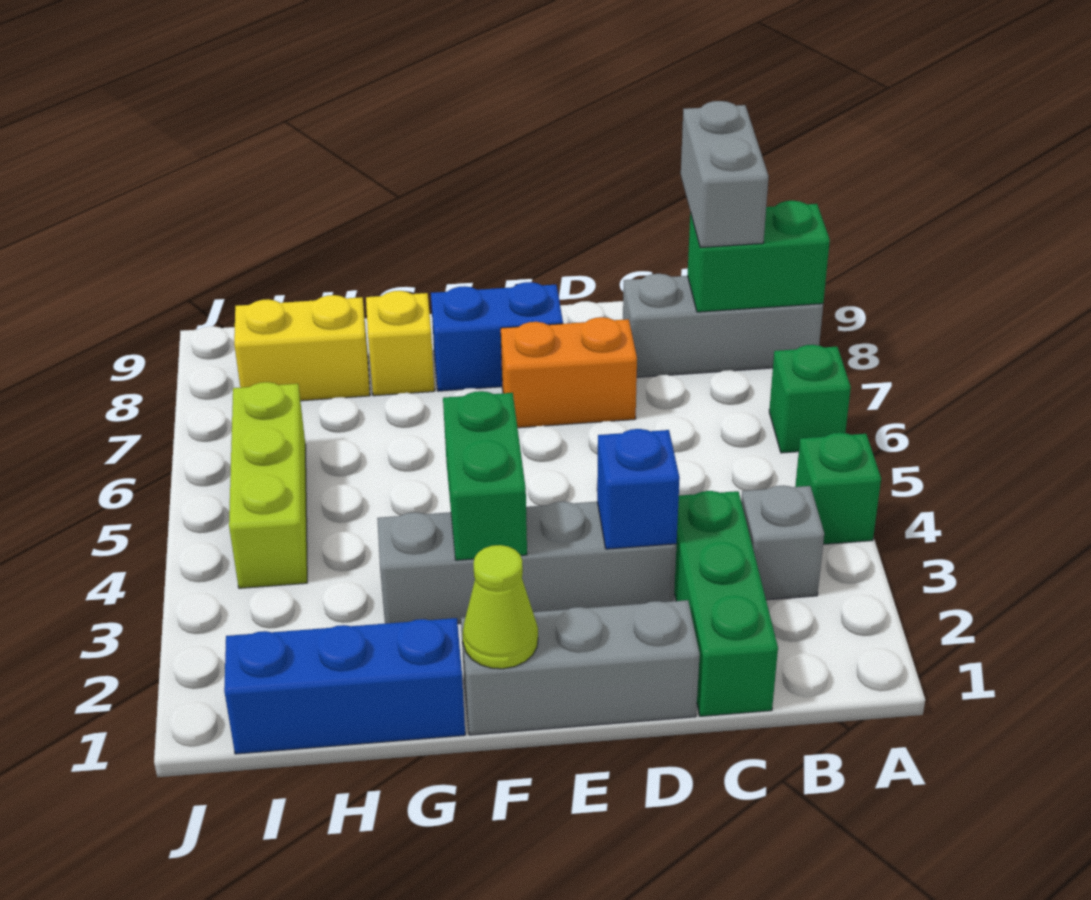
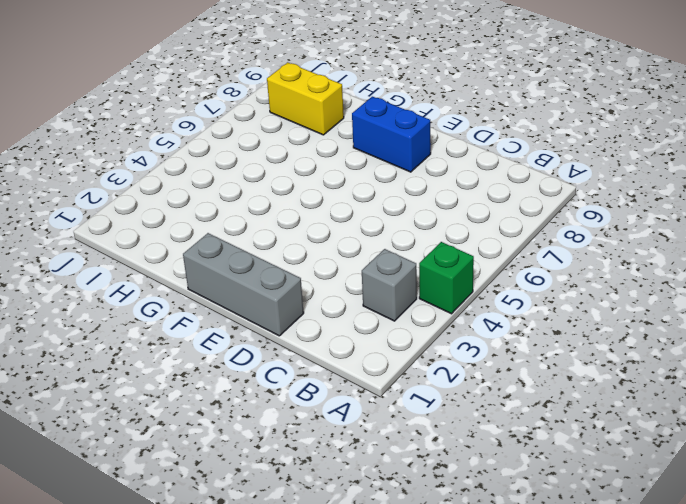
none -> green brick A6 level 1
none -> grey brick A8:C8 level 1
none -> green brick C1:C3 level 1

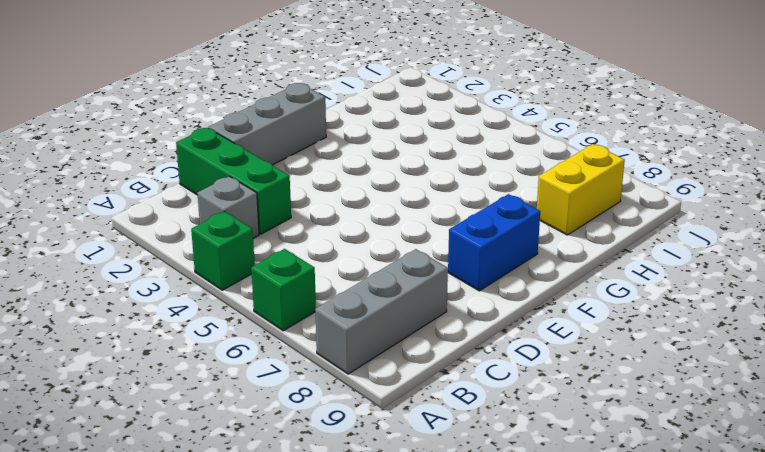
none -> grey brick D3:G3 level 1
none -> orange brick D7:E7 level 1
none -> blue brick G1:I1 level 1

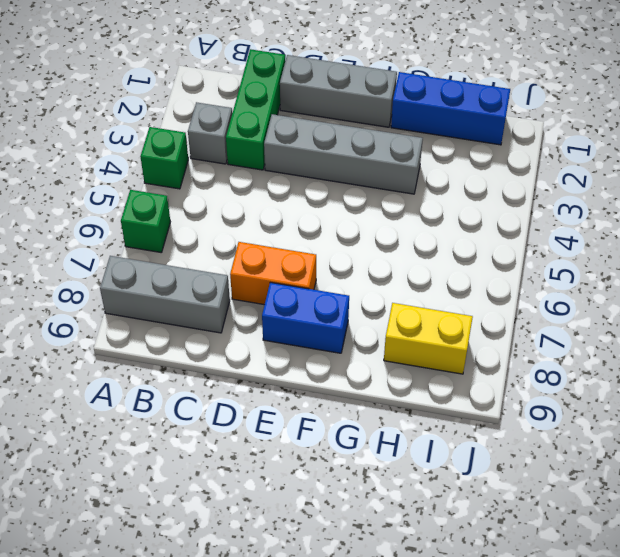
none -> yellow brick G8 level 1
none -> lime brick I4:I6 level 1
none -> green brick A8:B8 level 2

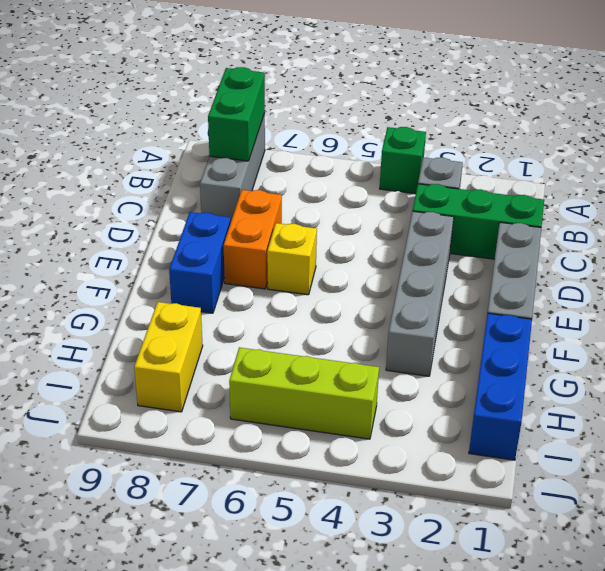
yellow brick E6 level 1 -> yellow brick G8 level 1
none -> green brick A6 level 1
none -> blue brick D3 level 2
none -> lime cone F1 level 2

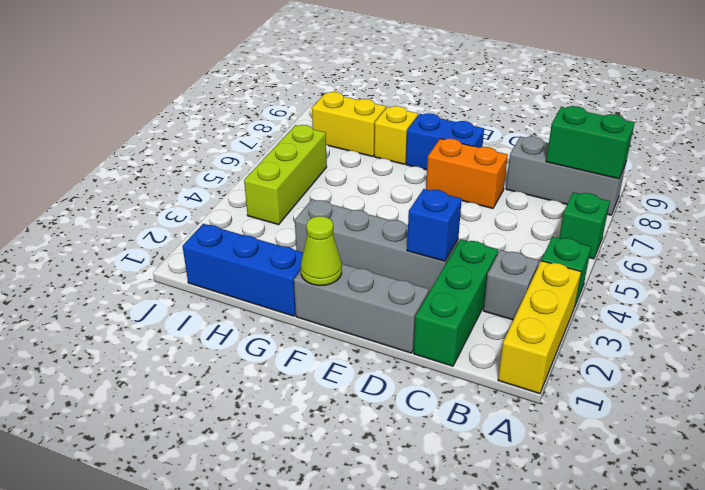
yellow brick A1:A3 level 1 -> none
none -> green brick F3:F4 level 2
none -> grey brick B8:B9 level 3

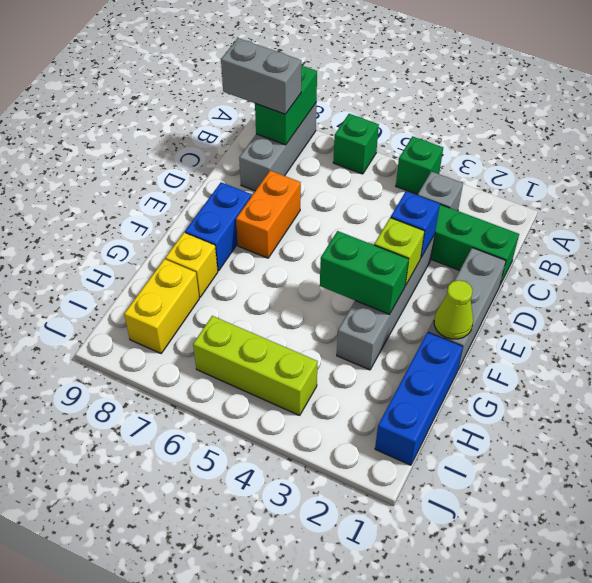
lime brick E3 level 2 -> none

